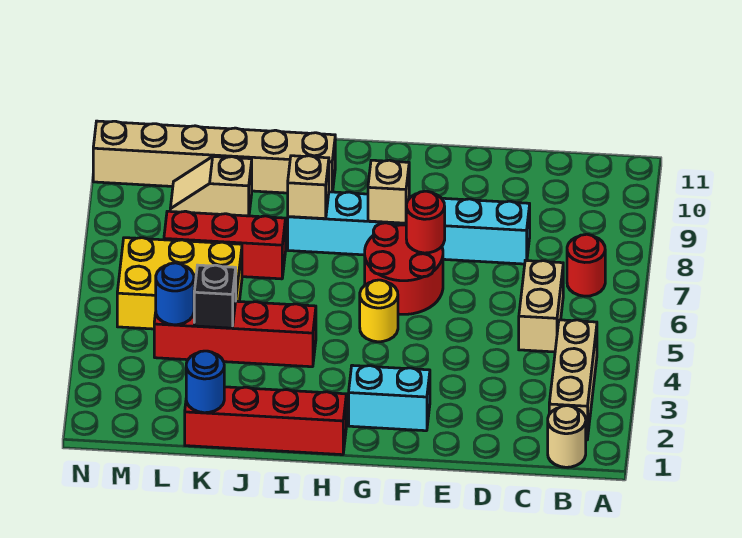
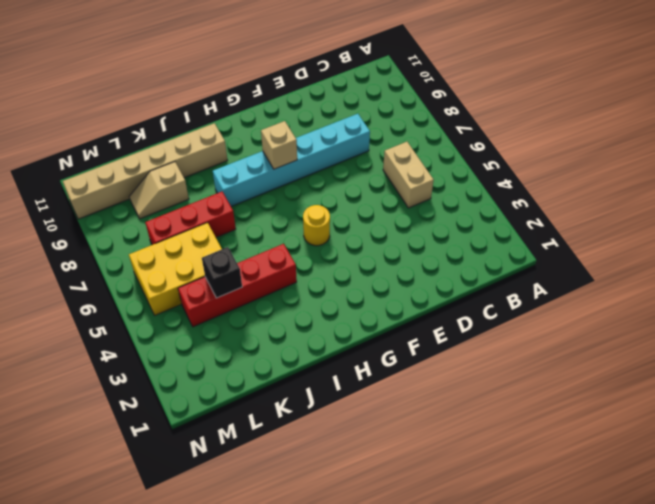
none -> tan round brick B1 level 1
none -> tan brick B2:B4 level 1
none -> red round brick B7 level 1

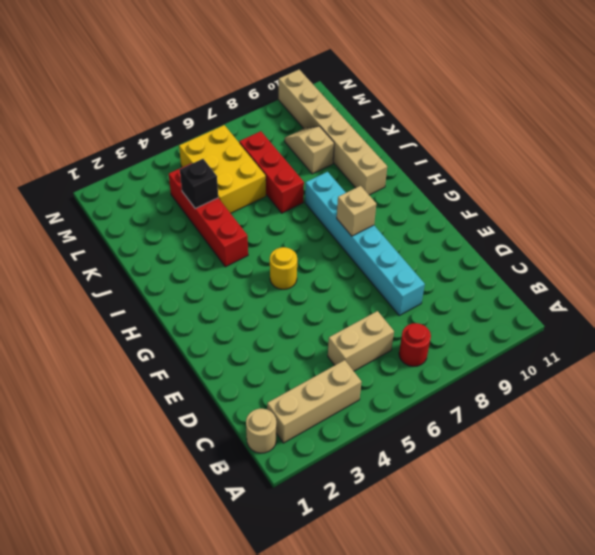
none -> cyan brick F2:G2 level 1
none -> red round brick F6:G7 level 1
none -> red brick H1:K1 level 1

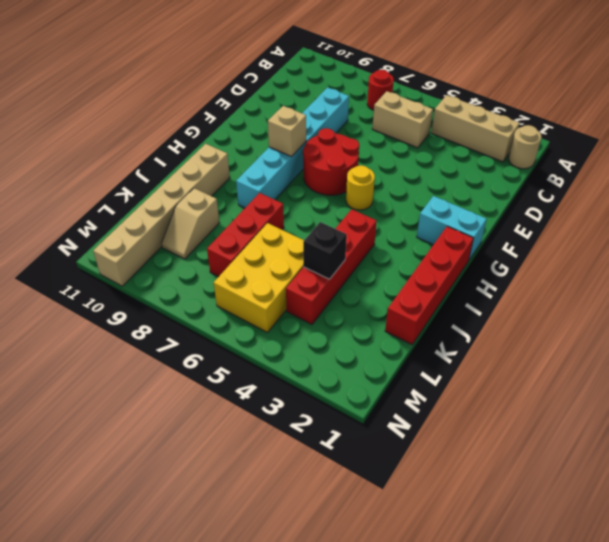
cyan brick G1:G2 level 1 -> cyan brick F2:G2 level 1
none -> red round brick F7 level 2
none -> tan brick I8 level 2
none -> blue round brick K1 level 2

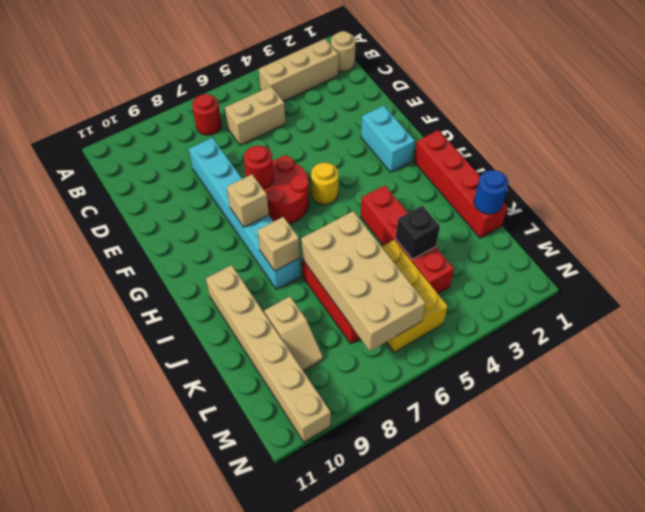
tan brick J6:M7 level 2 -> none
none -> blue round brick L4 level 2

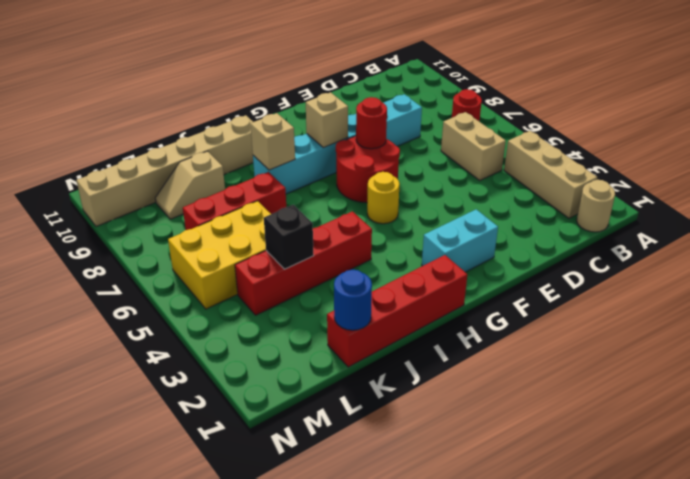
none -> blue round brick L4 level 2

